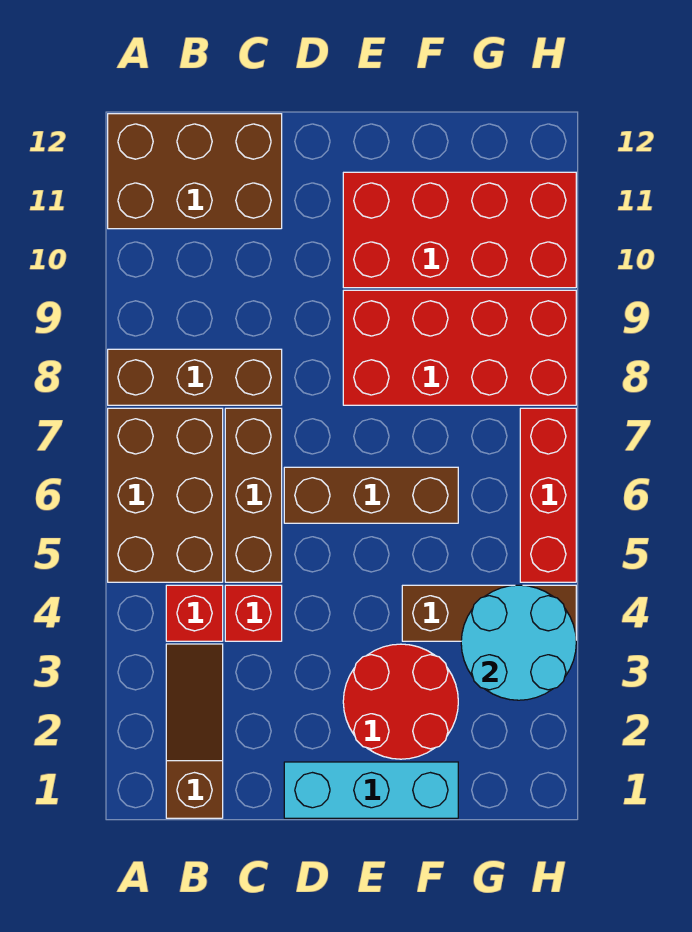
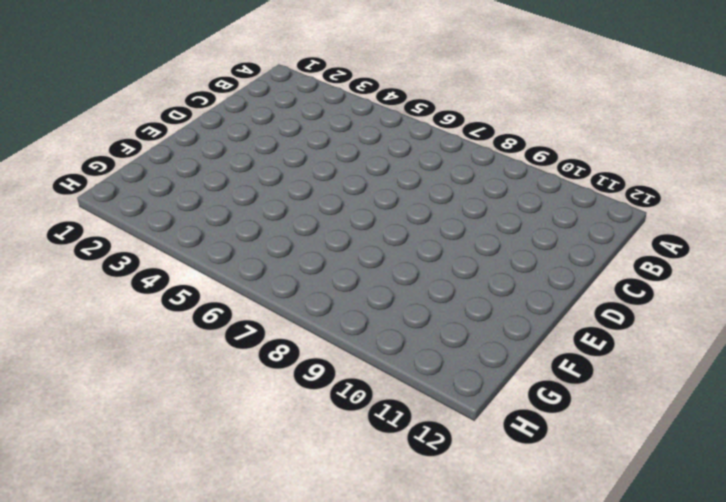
none -> brown brick A5:B7 level 1
none -> brown brick A8:C8 level 1
none -> brown brick A11:C12 level 1

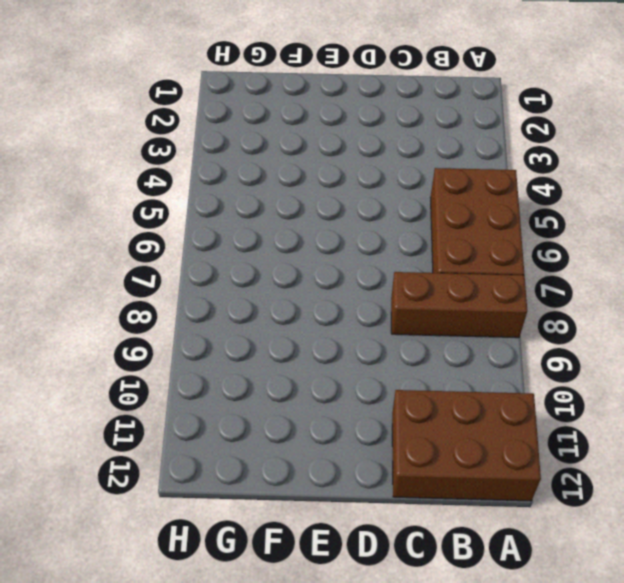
none -> brown slope B1:B3 level 1 top 1
none -> red brick B4 level 1
none -> red brick C4 level 1

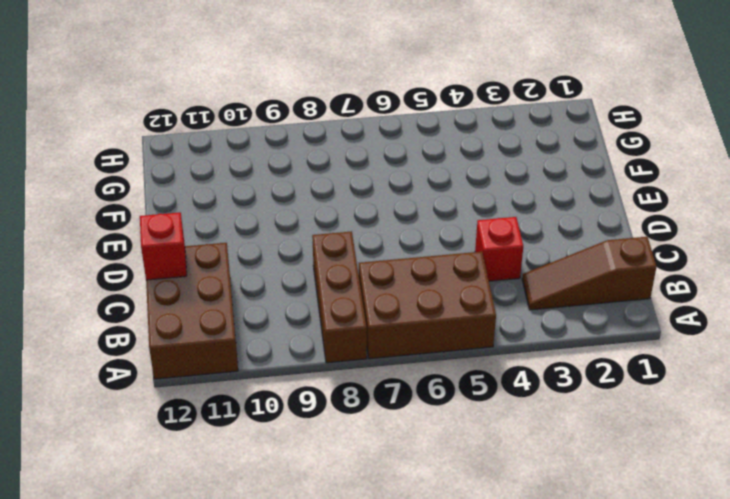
red brick C12 level 2 -> red brick B4 level 1
none -> brown brick C5:C7 level 1
none -> cyan brick D1:F1 level 1
none -> brown brick D6:F6 level 1

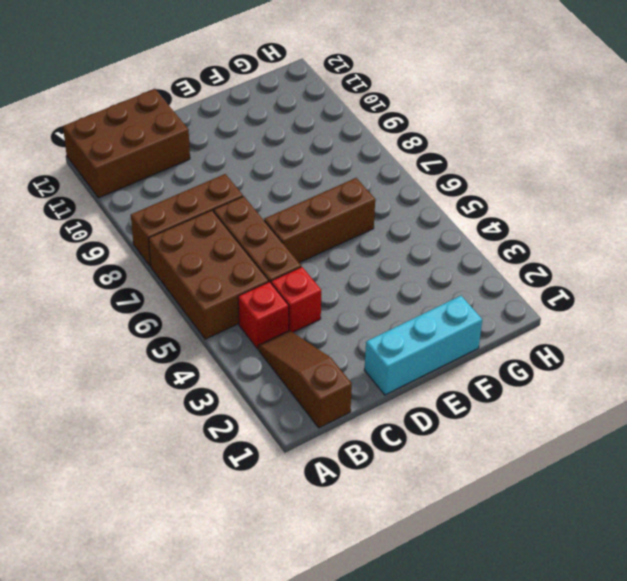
none -> red round brick E2:F3 level 1
none -> red brick E8:H9 level 1
none -> red brick E10:H11 level 1

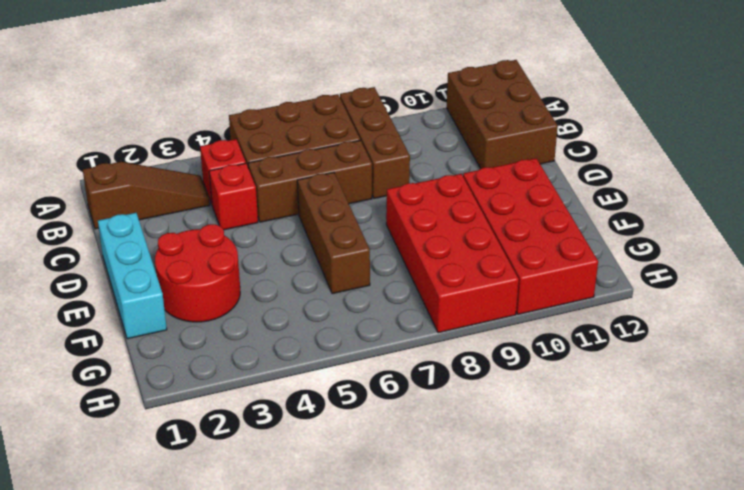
none -> brown brick F4:H4 level 1
none -> red brick H5:H7 level 1
none -> cyan round brick G3:H4 level 2

